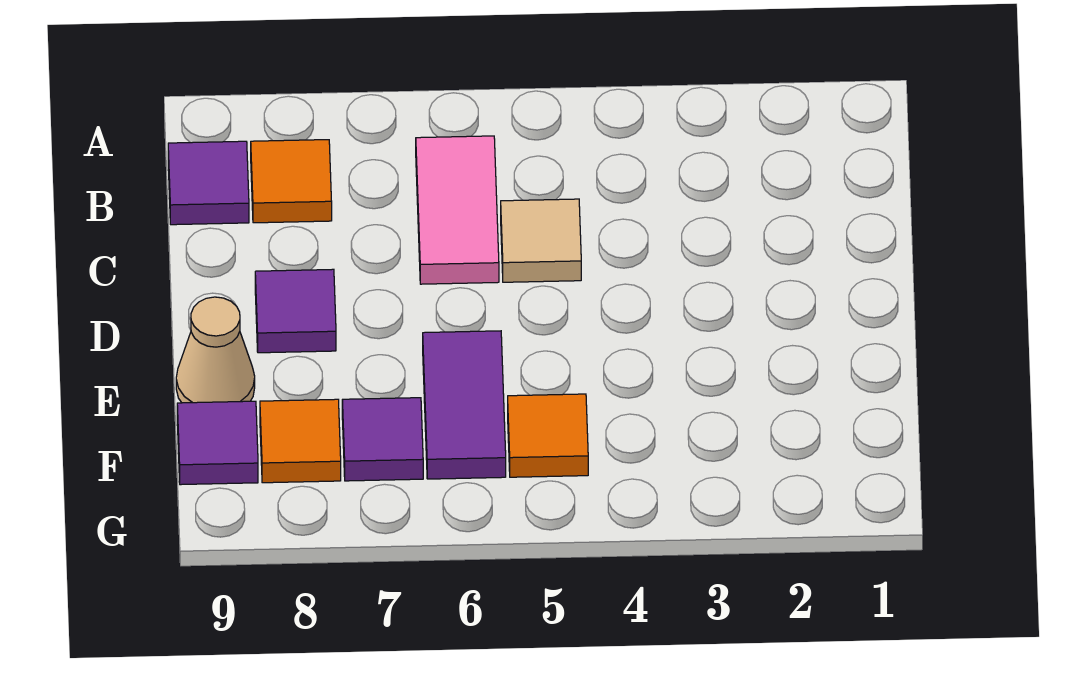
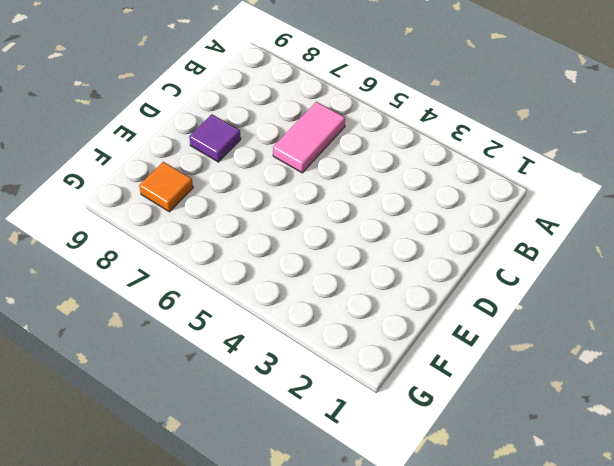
none -> orange tile B8 level 1
none -> purple tile B9 level 1

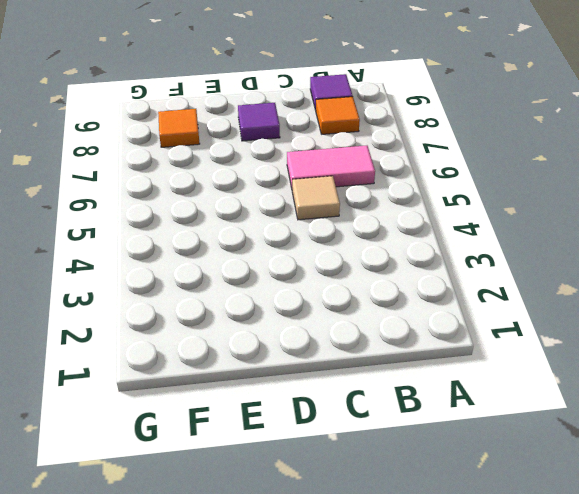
none -> purple tile E6:F6 level 1
none -> tan cone E9 level 1

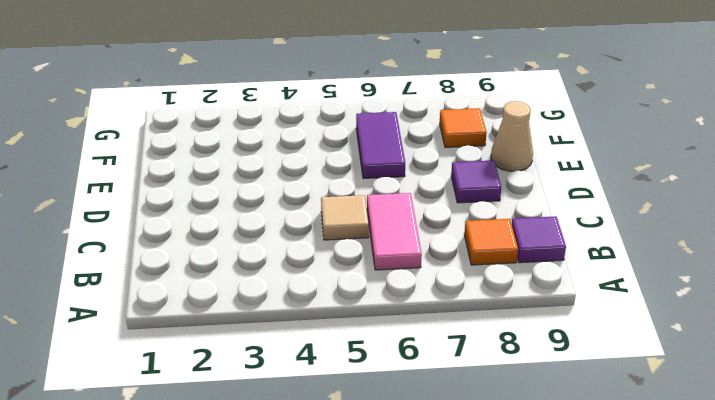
none -> orange tile F5 level 1
none -> purple tile F7 level 1

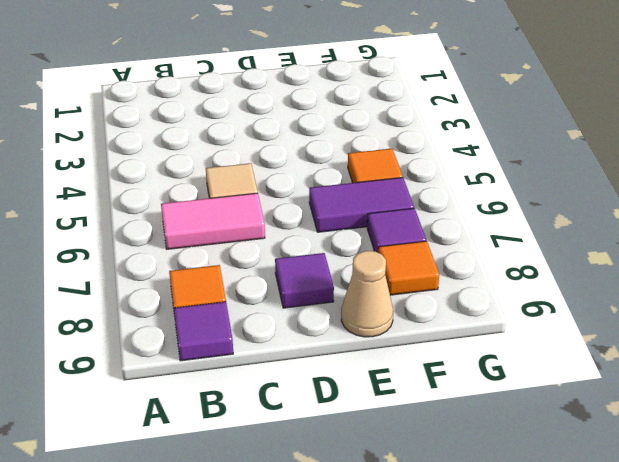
none -> purple tile F9 level 1

